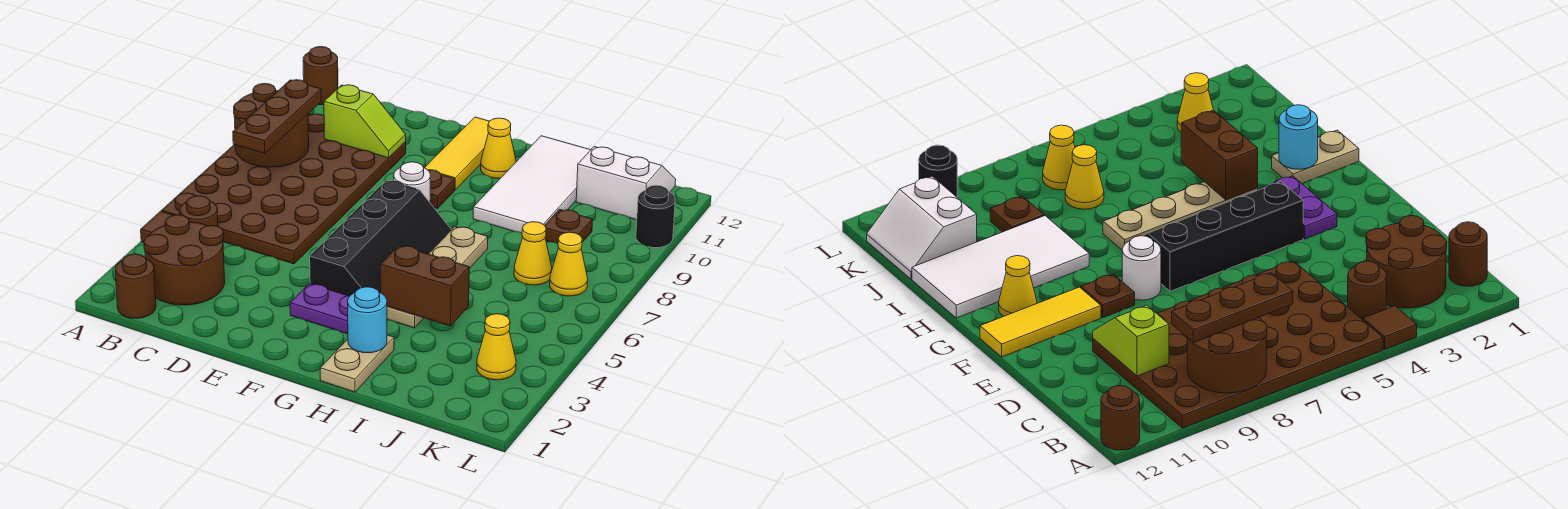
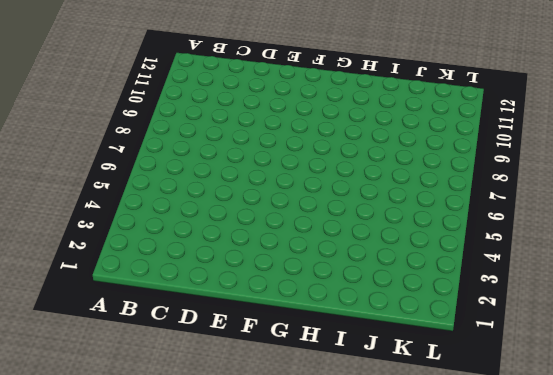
none -> brown tile A4 level 1
none -> brown plate A5:D10 level 1
none -> brown round brick A12 level 1

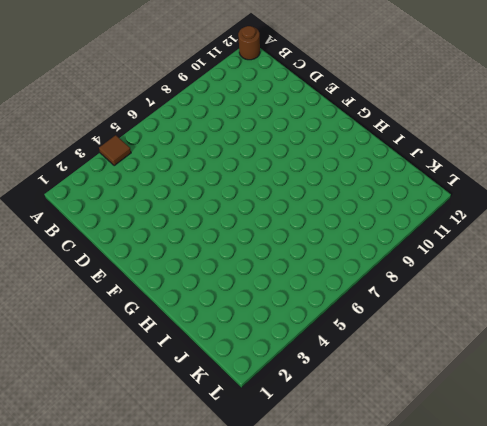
none -> brown plate A5:D10 level 1
none -> brown round brick B1 level 1
none -> brown round brick B2:C3 level 1

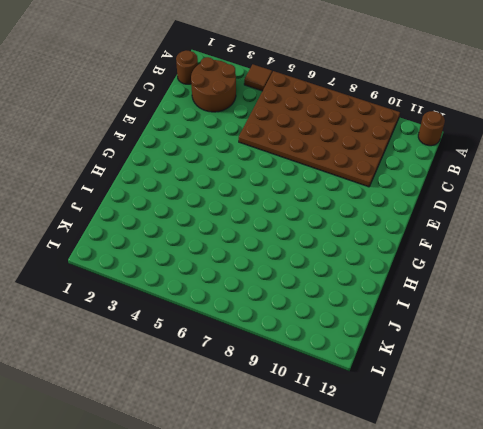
none -> brown round brick B4 level 1
none -> purple plate F3:G3 level 1
none -> black slope F4:G7 level 1 top F

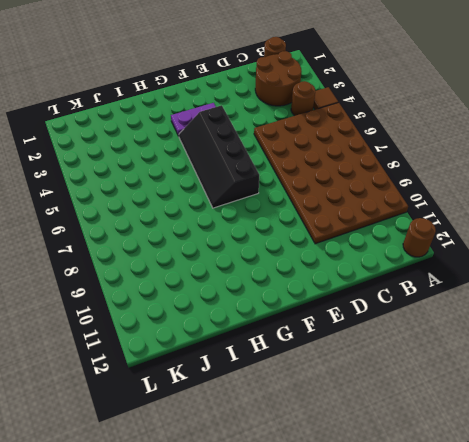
none -> white round brick F8 level 1
none -> brown plate F9 level 1
none -> yellow tile F10:F12 level 1

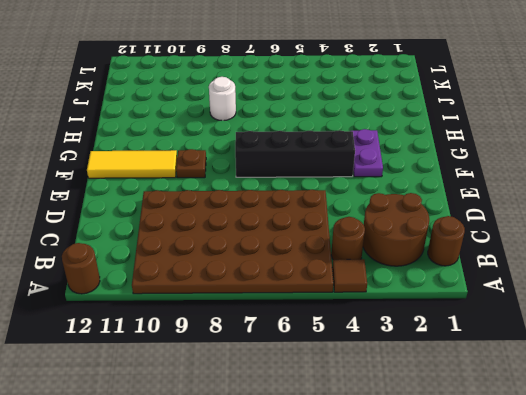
white round brick I8 level 1 -> white round brick F8 level 1
none -> yellow cone G11 level 1
none -> tan plate H1:H2 level 1
none -> tan plate H4:H7 level 1

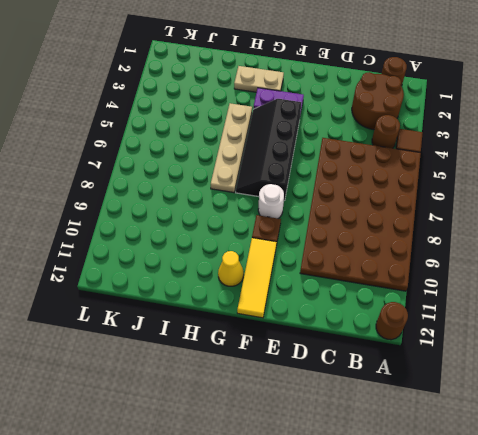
tan plate G2:H2 level 1 -> tan plate H1:H2 level 1
none -> white tile H9:I12 level 1
none -> yellow cone J7 level 1
none -> brown plate J9 level 1

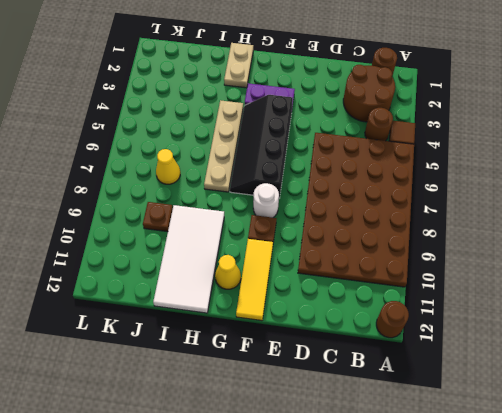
none -> white slope J11:K12 level 1 top 11
none -> yellow cone K3 level 1
none -> yellow cone K7 level 1

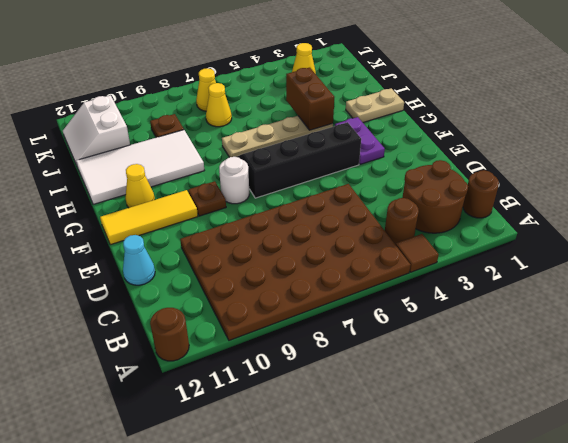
cyan cone D12 level 1 -> none
none -> black round brick L10 level 1
none -> brown round brick A8:B9 level 2
none -> lime slope C10:D10 level 2 top C

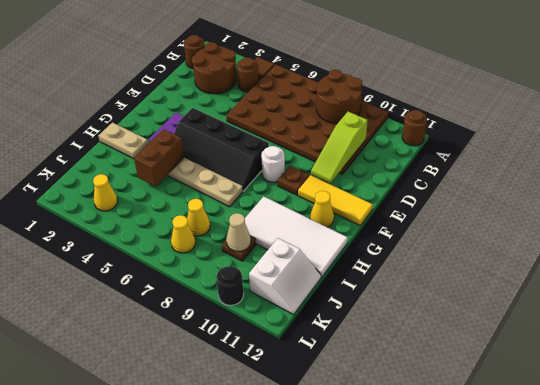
lime slope C10:E10 level 2 top C -> lime slope C10:D10 level 2 top C
tan cone J9 level 2 -> none
none -> cyan round brick H2 level 2
none -> brown plate B7:B9 level 3

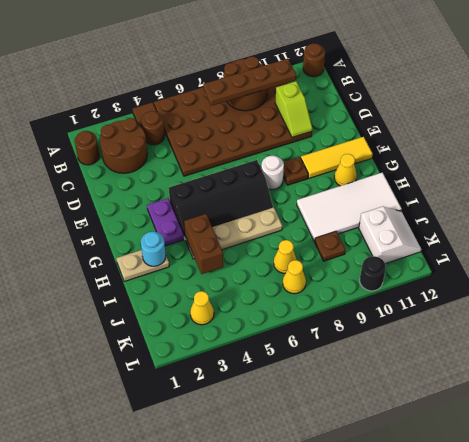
brown plate B7:B10 level 3 -> brown plate B7:B9 level 3

